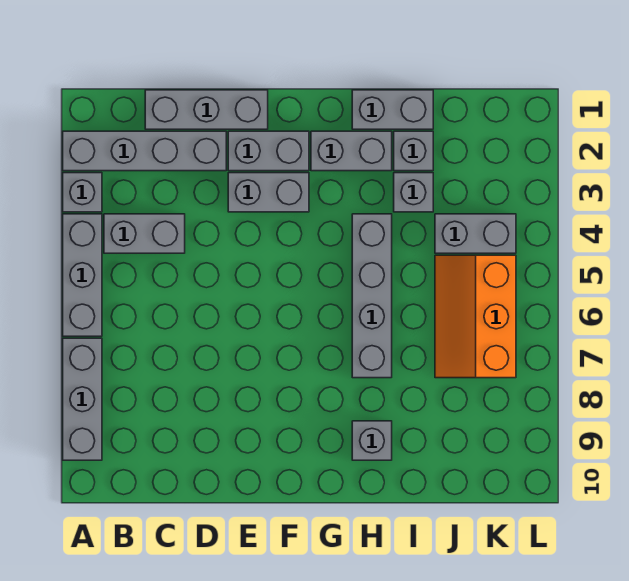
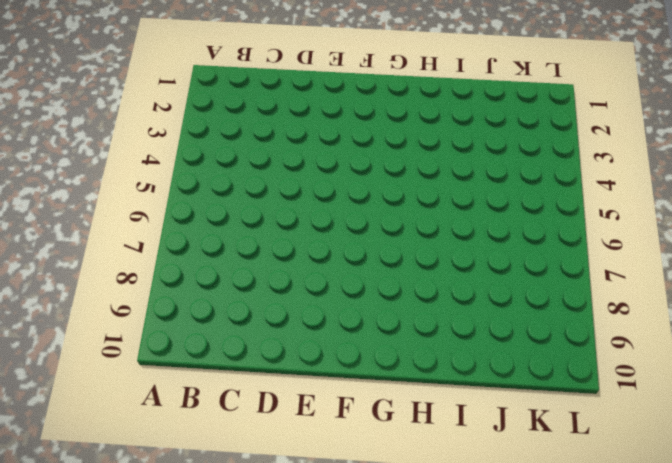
none -> grey brick A2:D2 level 1
none -> grey brick A3 level 1
none -> grey brick A4:A6 level 1

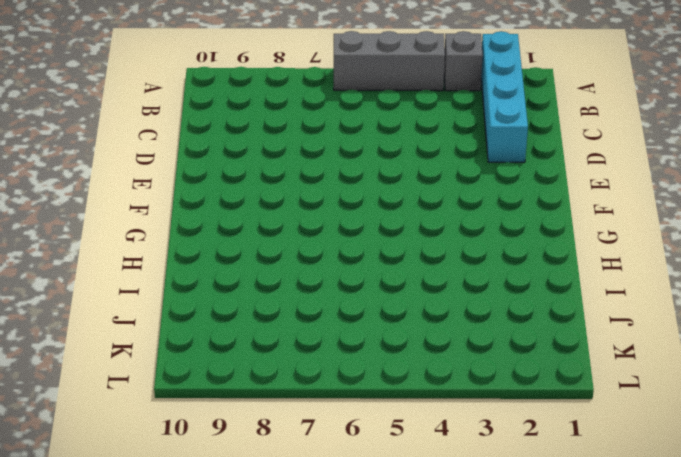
cyan brick A2:D2 level 1 -> grey brick A2:D2 level 1
none -> grey brick A7:A9 level 1
none -> grey brick B4:C4 level 1
none -> grey brick C1:E1 level 1

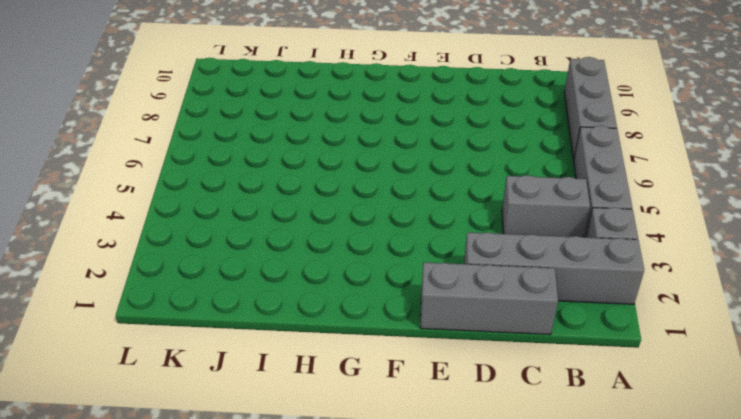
none -> grey brick E2:F2 level 1
none -> grey brick E3:F3 level 1
none -> grey brick G2:H2 level 1

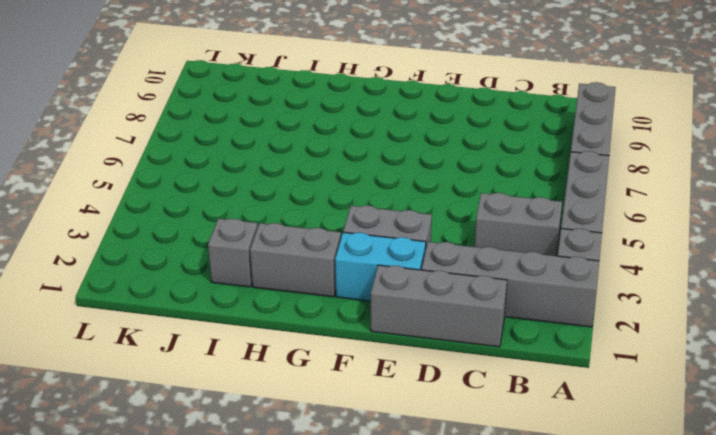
cyan brick E2:F2 level 1 -> grey brick E2:F2 level 1
none -> grey brick H1:I1 level 1
none -> grey brick H4:H7 level 1
none -> grey brick H9 level 1

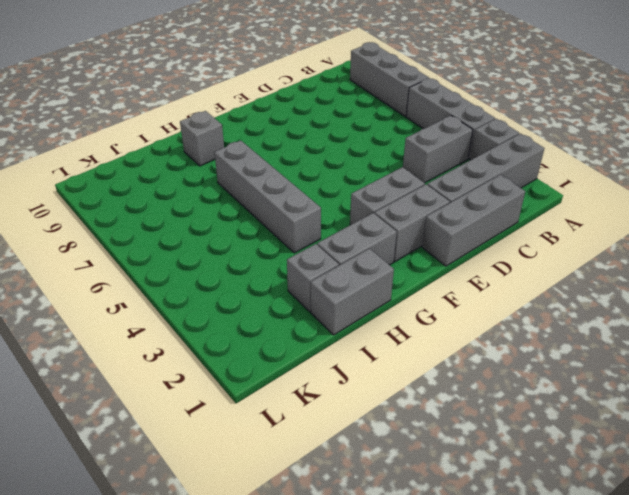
none -> grey brick I3 level 1
none -> grey brick J4:K4 level 1
none -> orange slope J5:K7 level 1 top K

